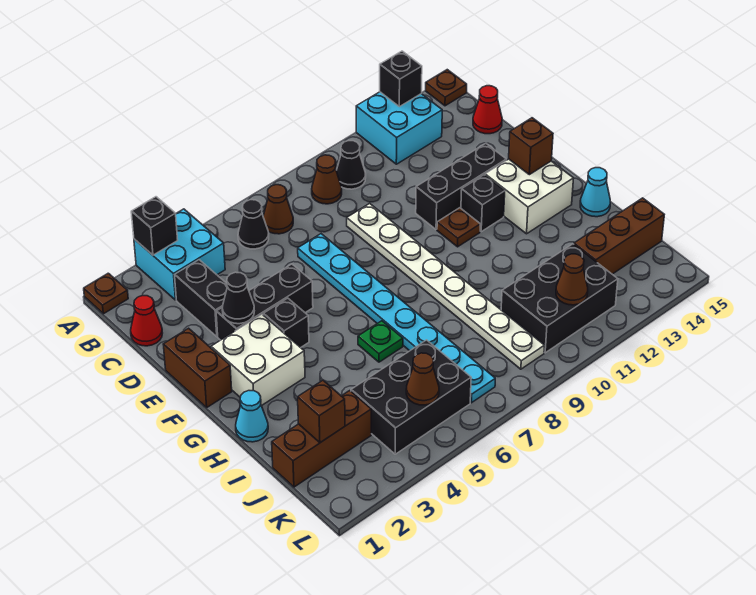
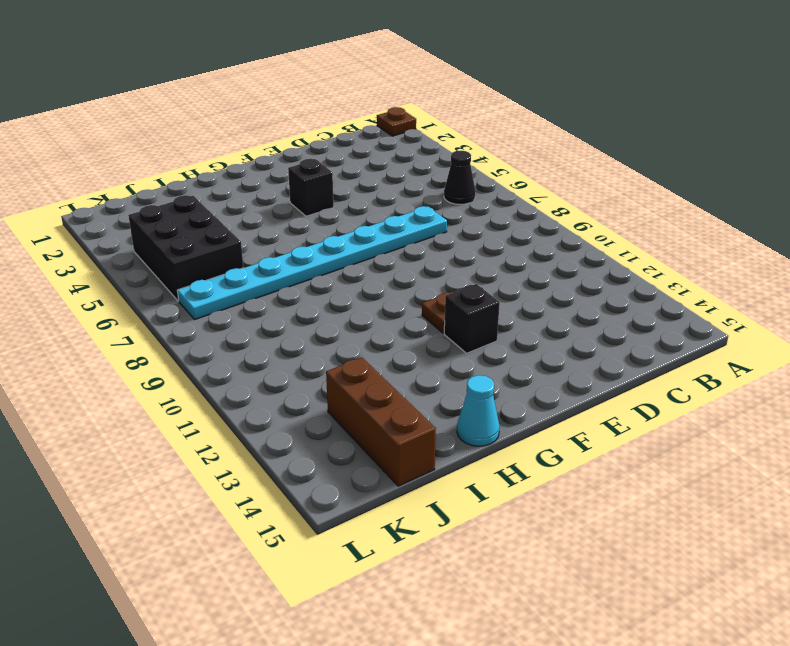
none -> cyan brick A3:B4 level 1
none -> cyan brick A12:B13 level 1
none -> brown plate A15 level 1
none -> brown cone B7 level 1

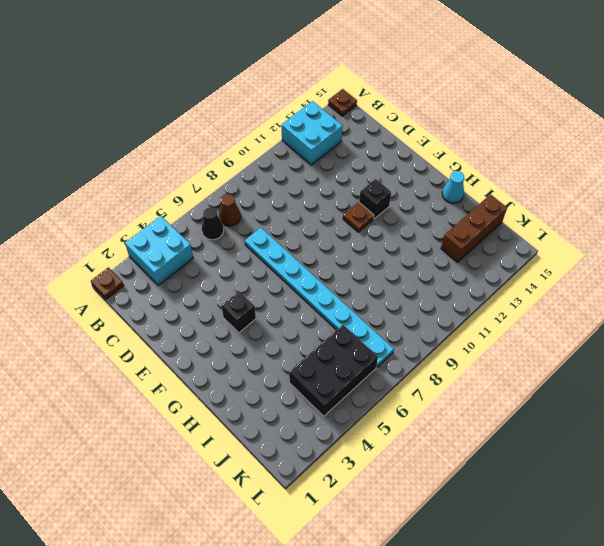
none -> brown cone B9 level 1
none -> black cone B10 level 1
none -> red cone C1 level 1
none -> black brick C3:D3 level 1

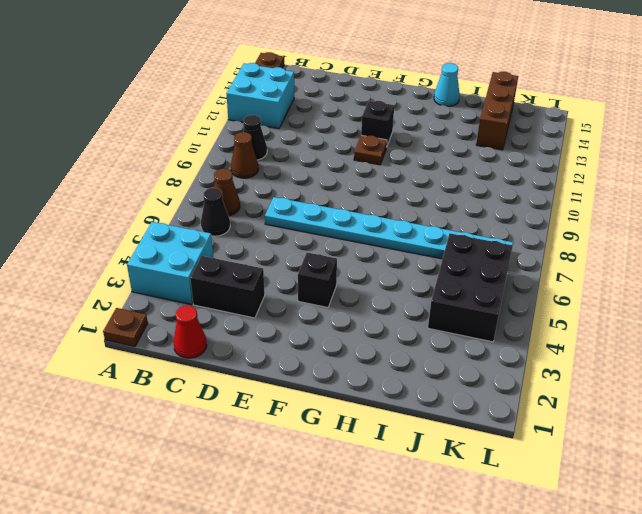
none -> red cone C15 level 1
none -> white plate D9:K9 level 1
none -> brown brick E1:F1 level 1
none -> black brick E3:E5 level 1

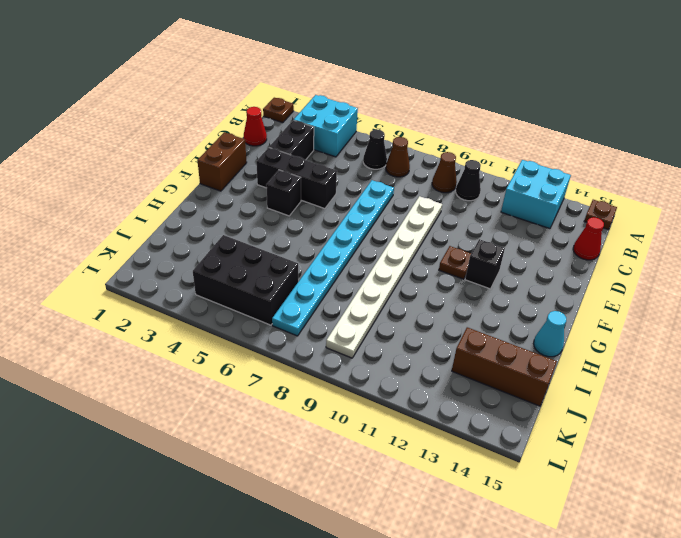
none -> black brick E11:E13 level 1
none -> white brick F2:G3 level 1
none -> white brick F13:G14 level 1
none -> cyan cone H1 level 1

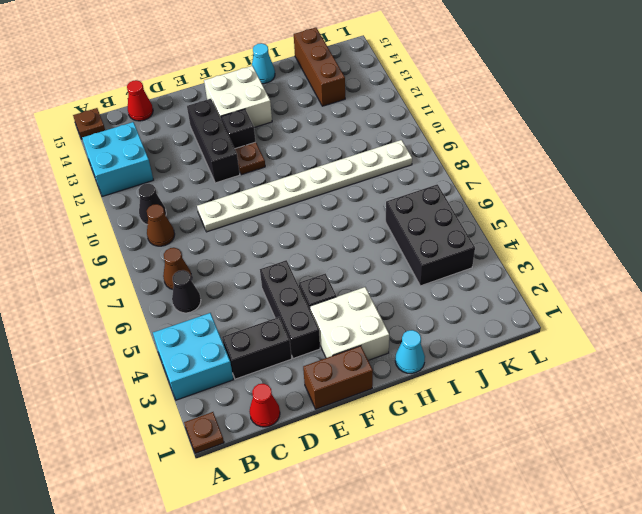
none -> cyan plate D7:K7 level 1
none -> green plate H6 level 1
none -> brown brick J1:J3 level 1
none -> black brick J10:K12 level 1

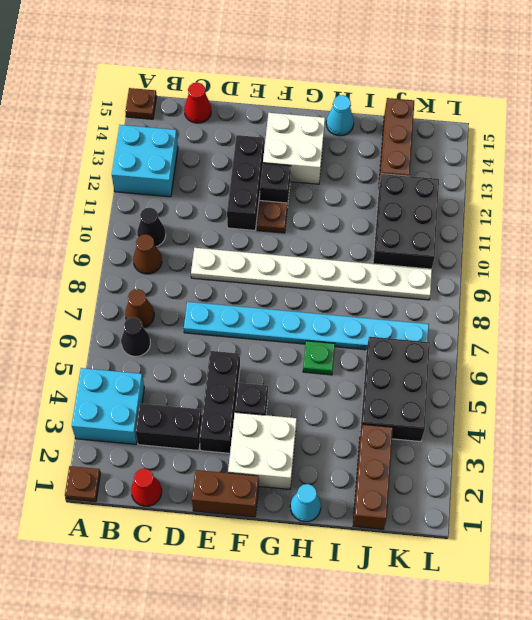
none -> black brick A3 level 2
none -> black brick A13 level 2
none -> black cone E3 level 2
none -> brown brick F14 level 2

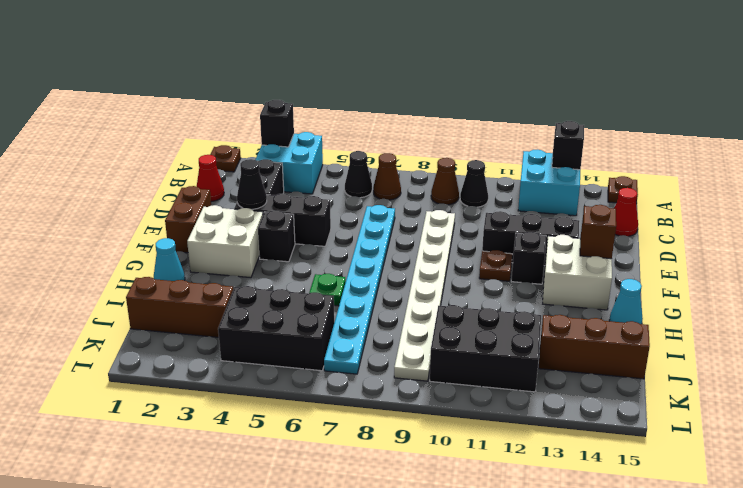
none -> brown brick J2 level 2
none -> brown cone K5 level 2
none -> brown cone K11 level 2

